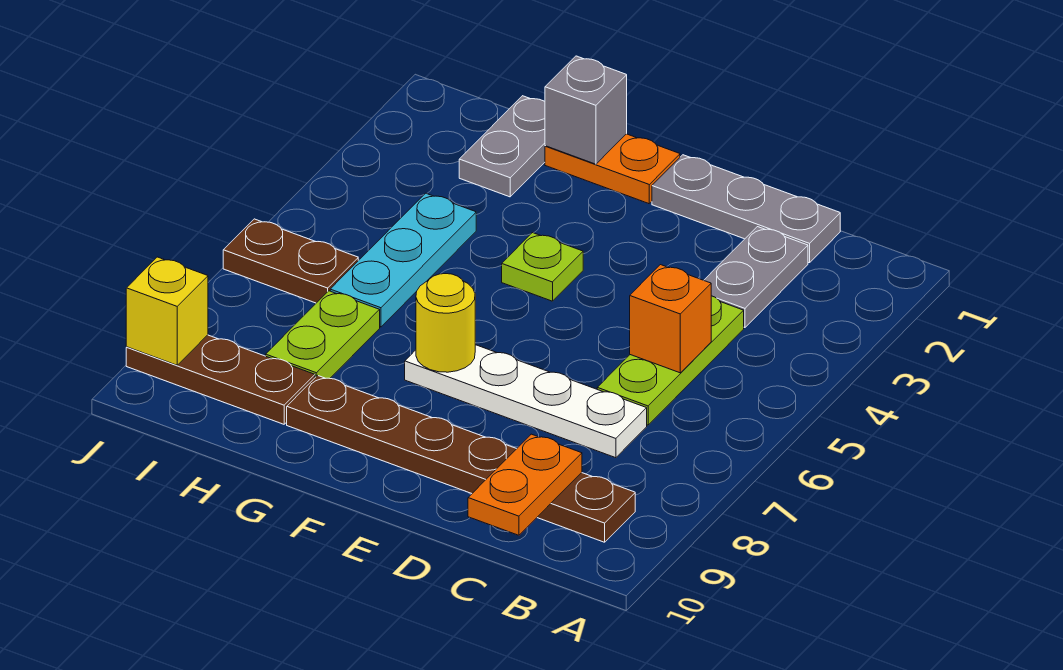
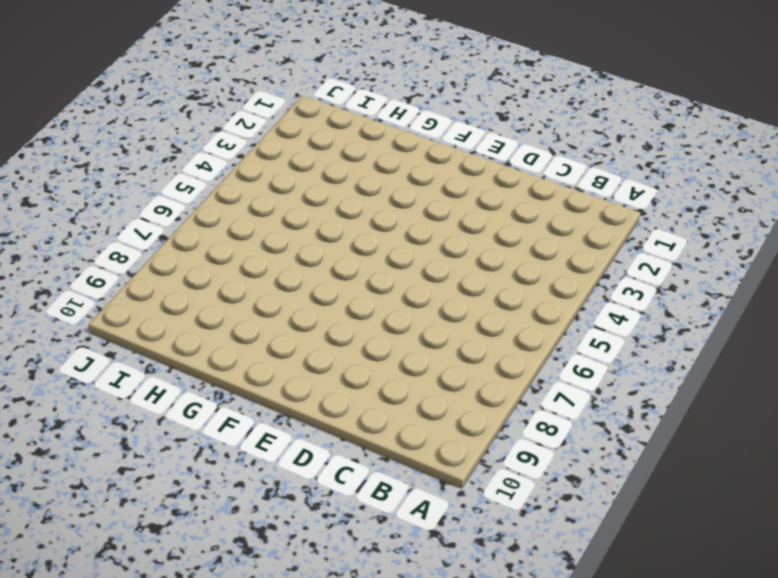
none -> brown plate B9:G9 level 1
none -> grey plate C1:E1 level 1
none -> grey plate C2:C3 level 1

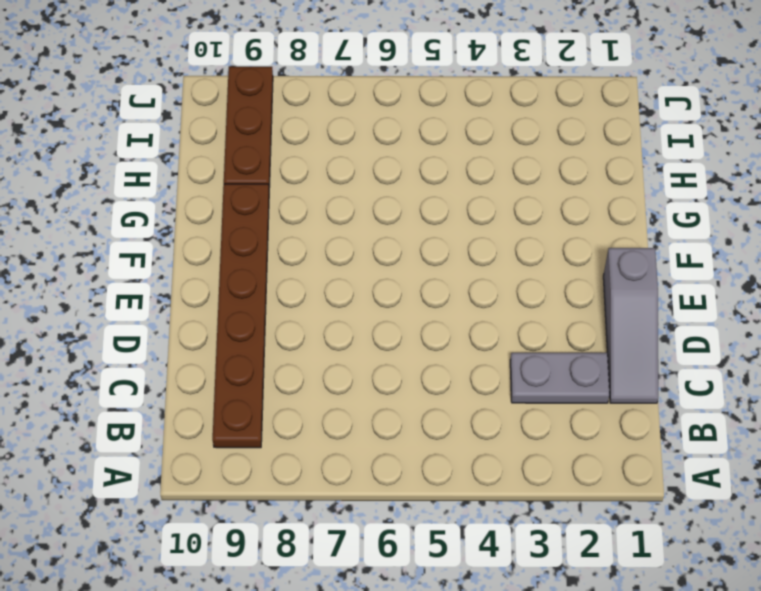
grey slope C1:E1 level 1 top E -> grey plate C1:E1 level 1
none -> lime plate C4:C6 level 1
none -> white plate C7:F7 level 1
none -> orange plate F1:G1 level 1

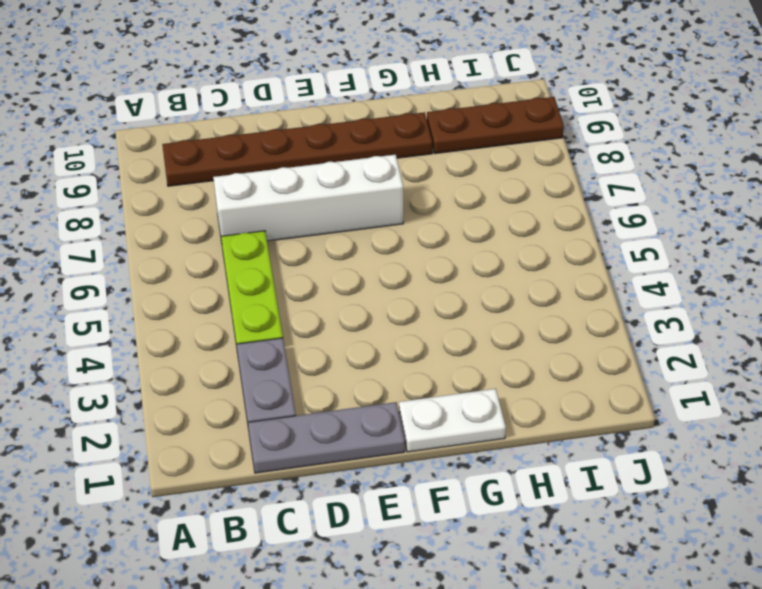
white brick C7:F7 level 1 -> white plate C7:F7 level 1
white plate F1:G1 level 1 -> orange plate F1:G1 level 1
none -> lime plate F4 level 1
none -> grey plate H1:H2 level 1
none -> cyan plate H4:H6 level 1

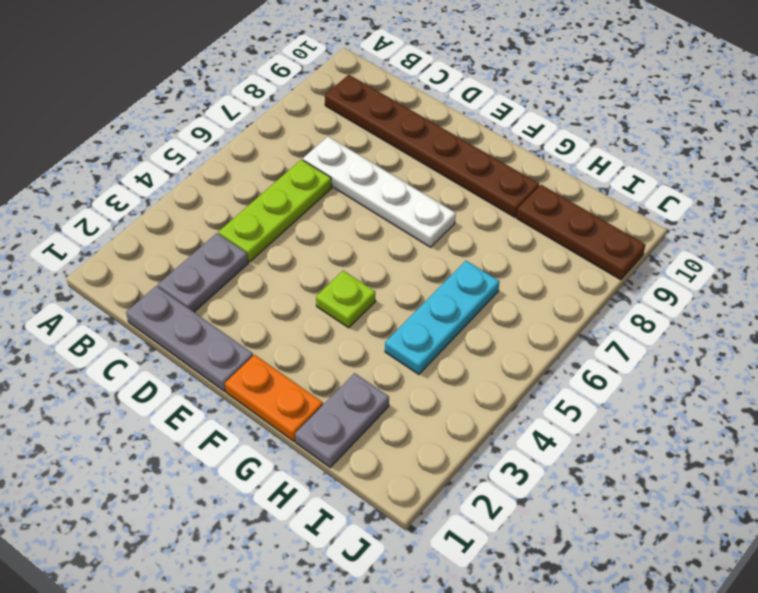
none -> lime plate H7:H8 level 1
none -> brown plate I6:J6 level 1
none -> orange brick C5 level 2

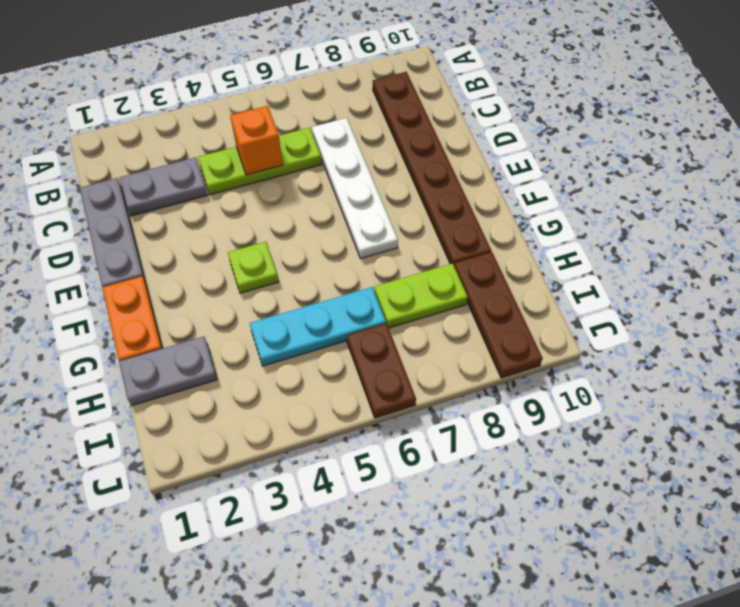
none -> orange plate C9:C10 level 2
none -> yellow round brick F7 level 2
none -> grey brick G1 level 2

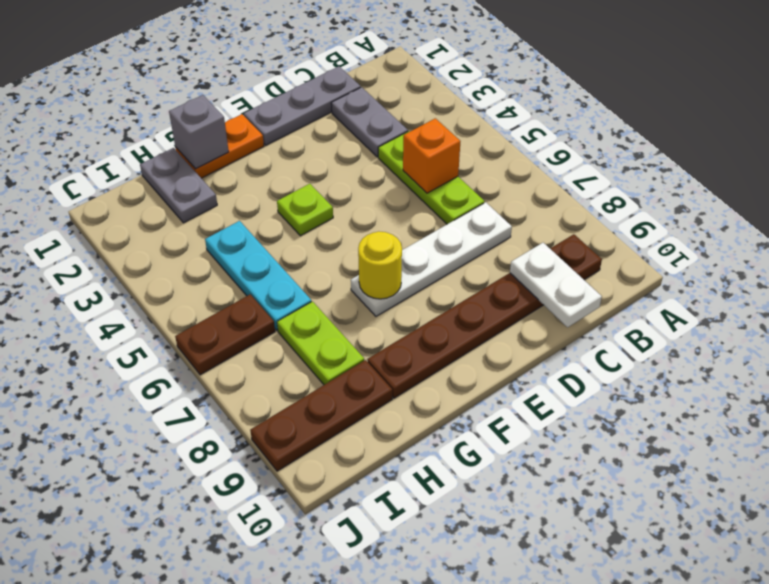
white plate C9:C10 level 2 -> orange plate C9:C10 level 2
none -> yellow brick J9 level 2

